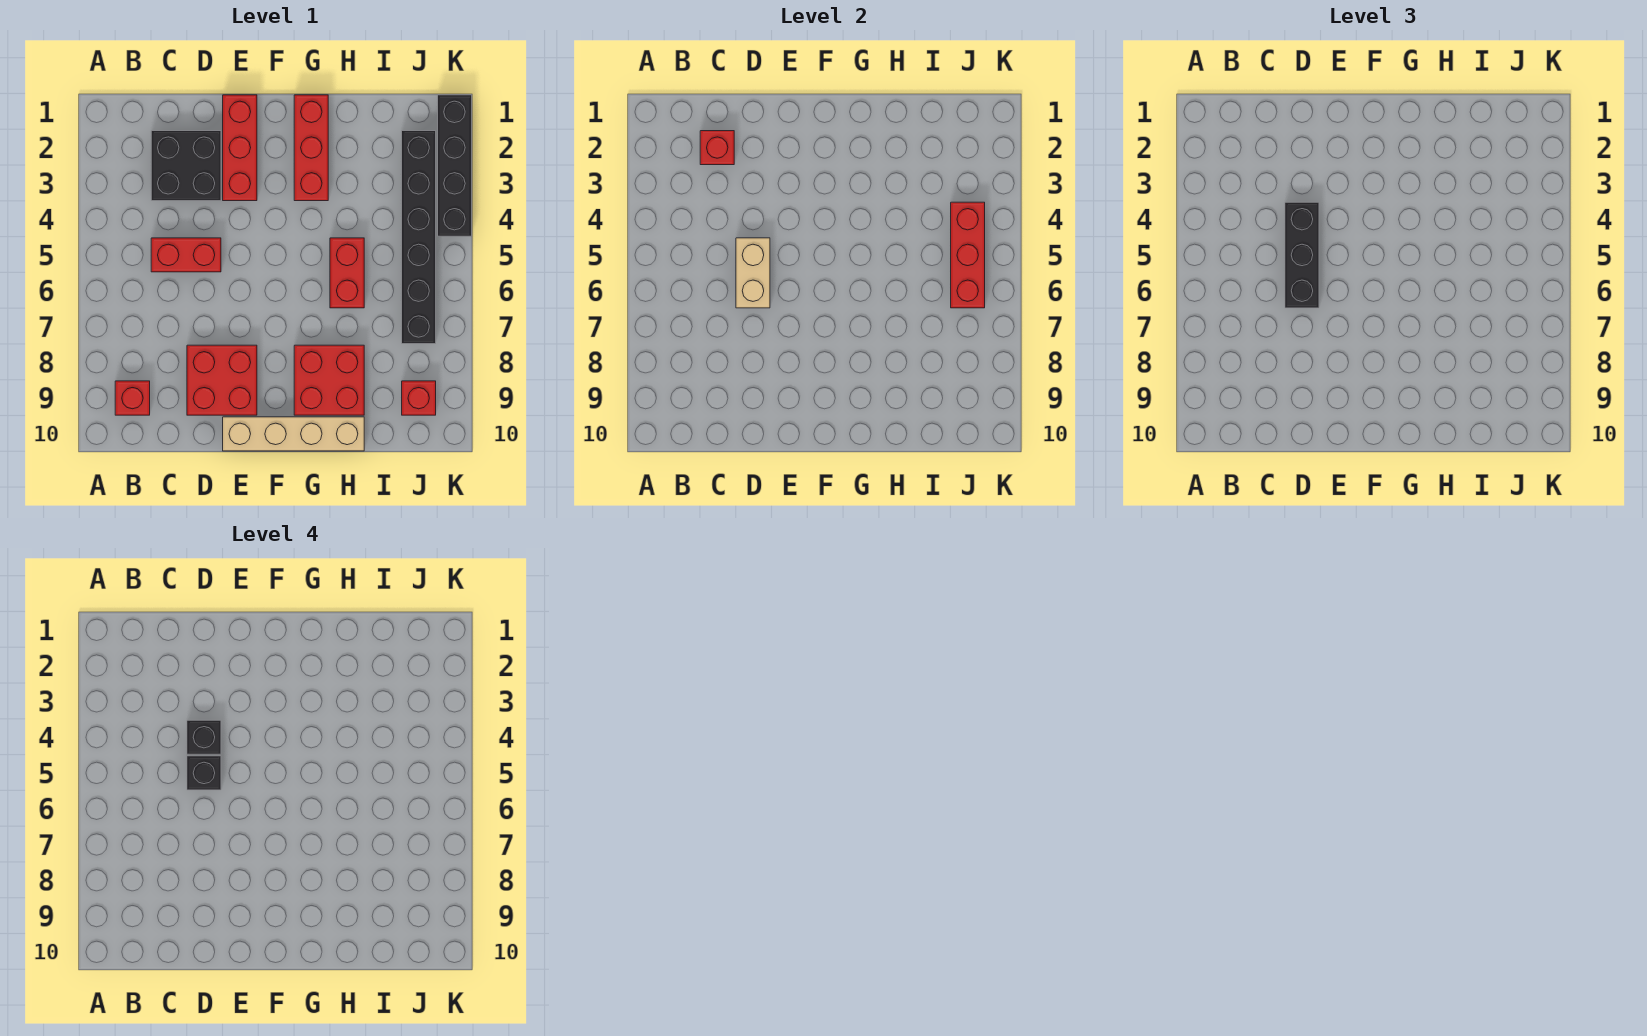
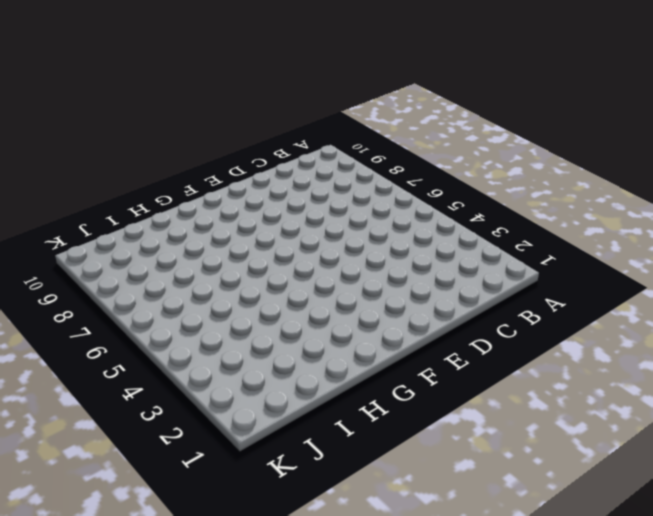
none -> red brick B9 level 1
none -> black brick C2:D3 level 1
none -> red brick C5:D5 level 1

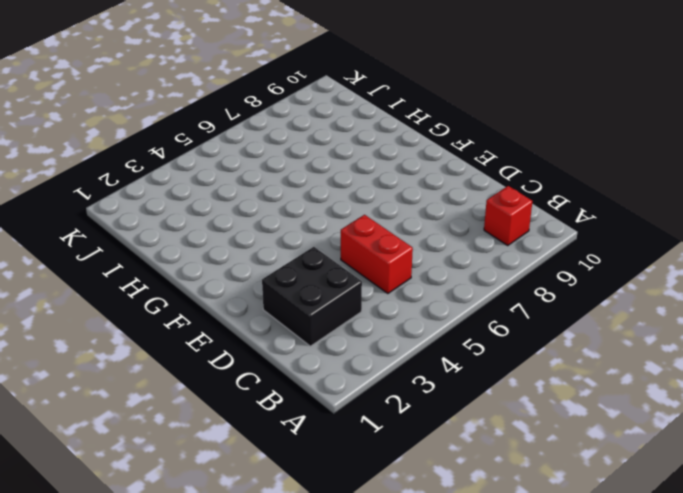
none -> red brick D8:E9 level 1
none -> red brick E1:E3 level 1
none -> tan brick E10:H10 level 1

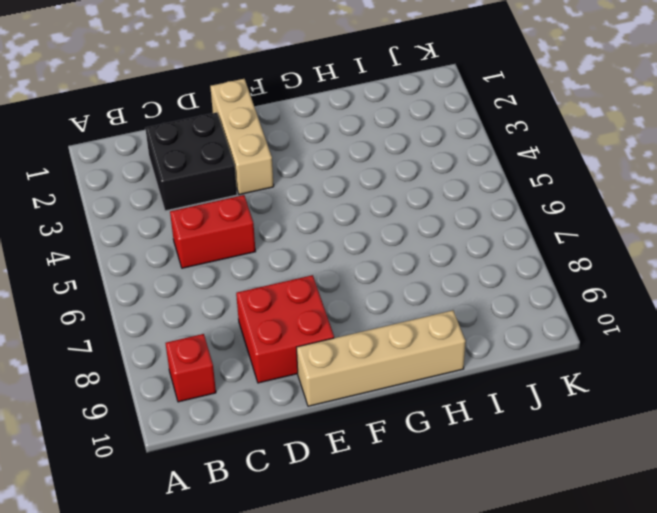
tan brick E1:E3 level 1 -> red brick E1:E3 level 1
none -> red brick G1:G3 level 1
none -> red brick G8:H9 level 1
none -> red brick H5:H6 level 1

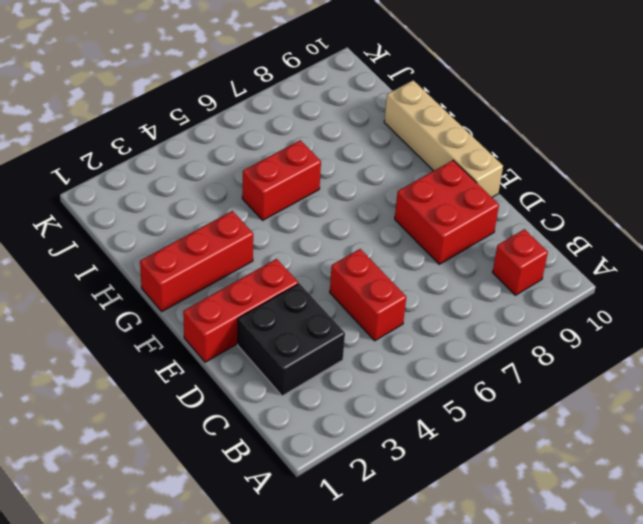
none -> red brick G8:H9 level 1
none -> black brick J2:J7 level 1
none -> red brick J9 level 1

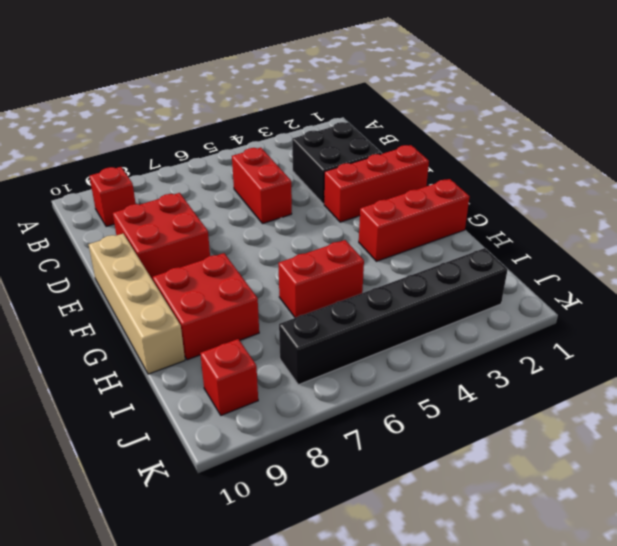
none -> black brick K1:K4 level 1
none -> red brick C2 level 2
none -> tan brick D5:D6 level 2

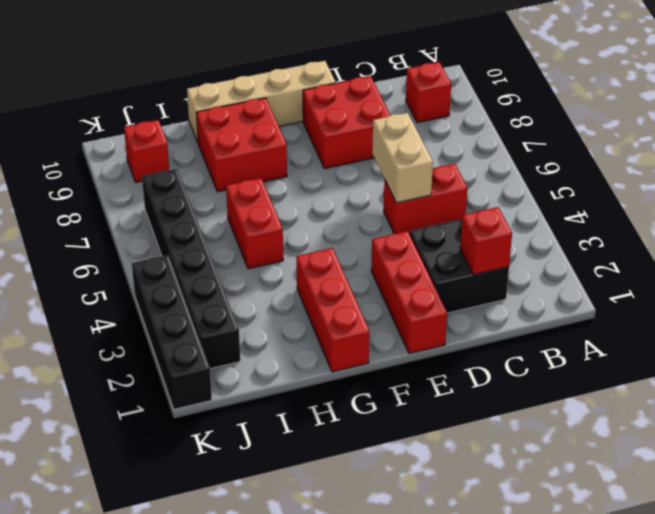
none -> red brick J4:J6 level 2
none -> black brick D4:D6 level 3
none -> black brick D4 level 4

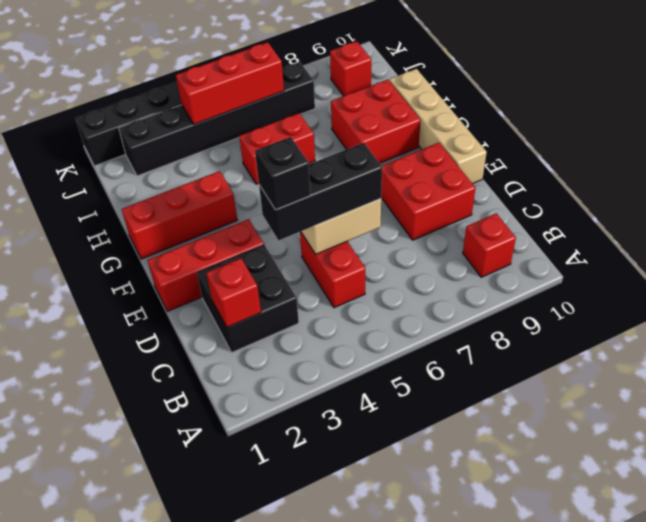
none -> black brick D5 level 4

